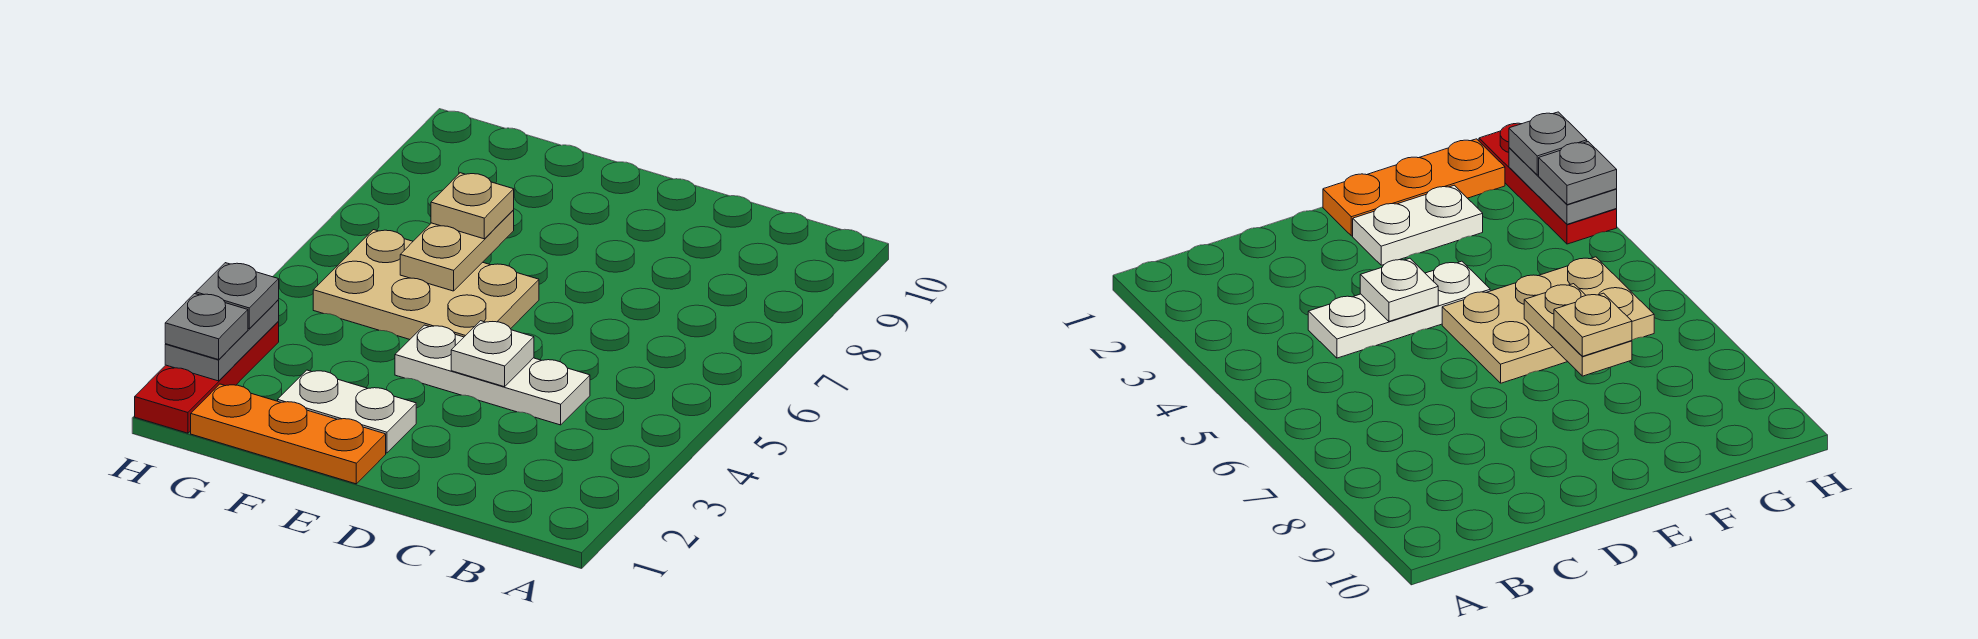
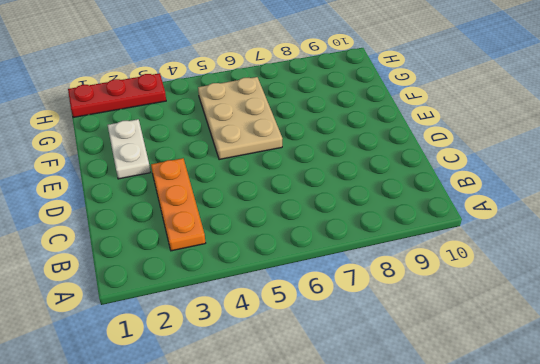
orange plate B3:D3 level 1 -> orange plate E1:G1 level 1
none -> white plate C4:E4 level 1
none -> white plate D4 level 2

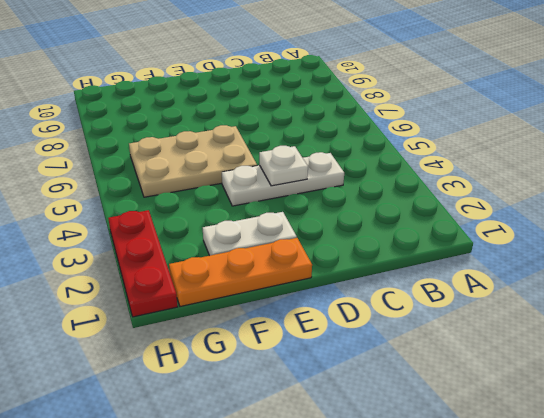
none -> tan plate F6:F7 level 2
none -> grey plate H2:H3 level 2

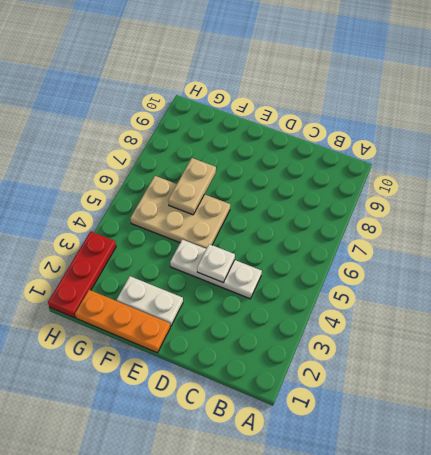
none -> grey plate H2:H3 level 2
none -> tan plate F7 level 3

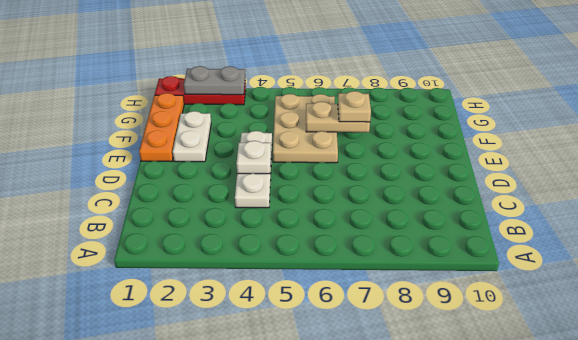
none -> grey plate H2 level 3
none -> grey plate H3 level 3

